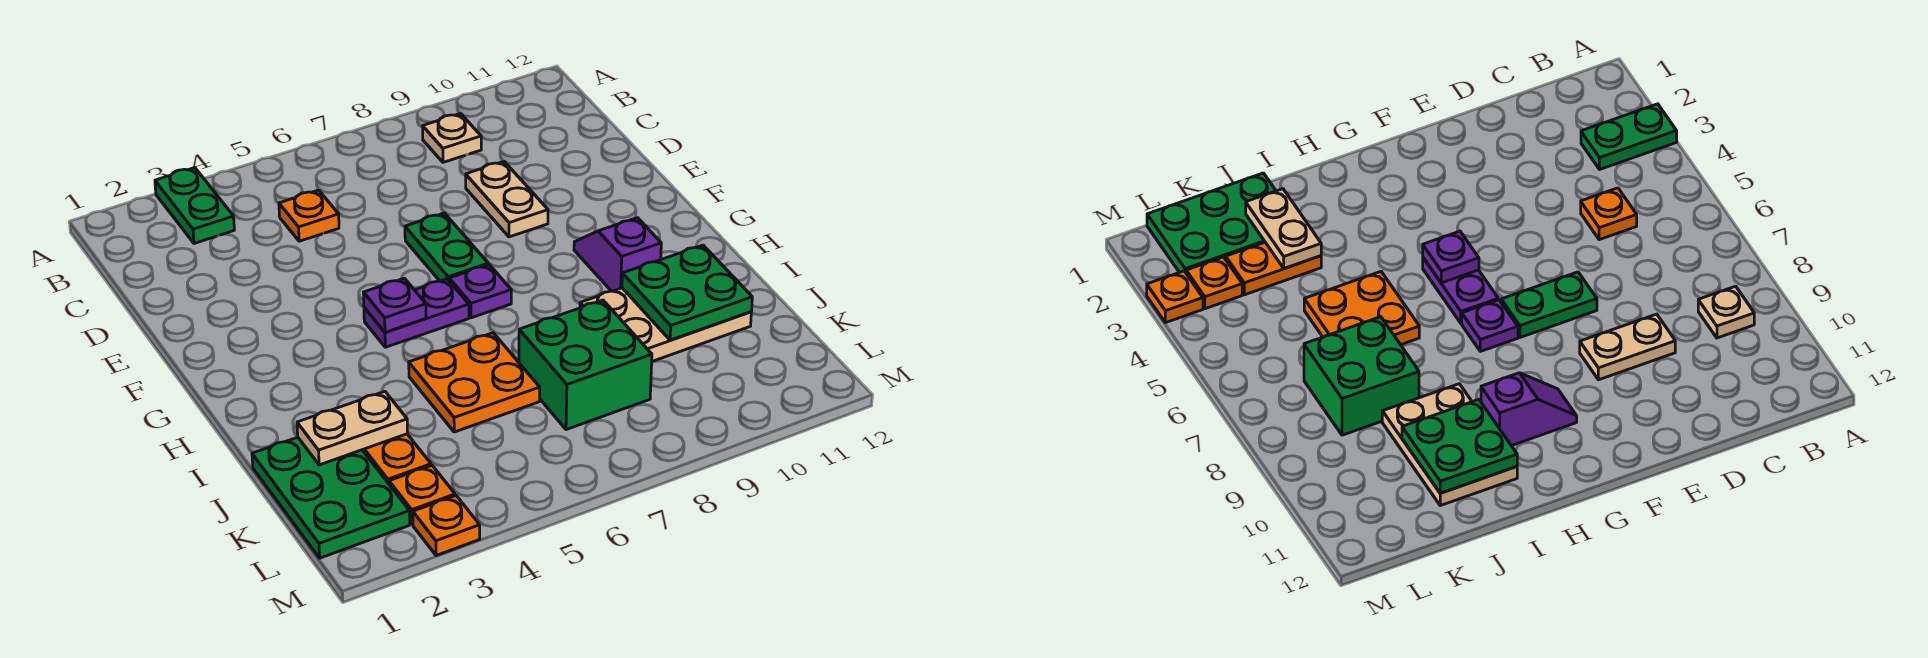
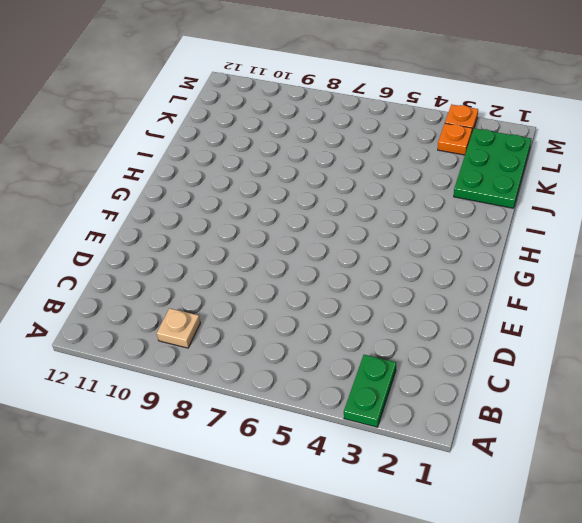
none -> orange plate C5 level 1
none -> tan plate D9:E9 level 1
none -> green plate E7:F7 level 1

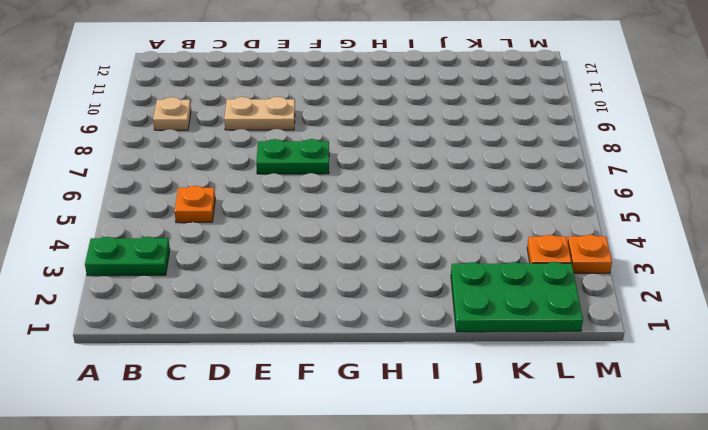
none -> purple plate G5:G6 level 1
none -> purple plate G7 level 1
none -> purple slope G10:H10 level 1 top H

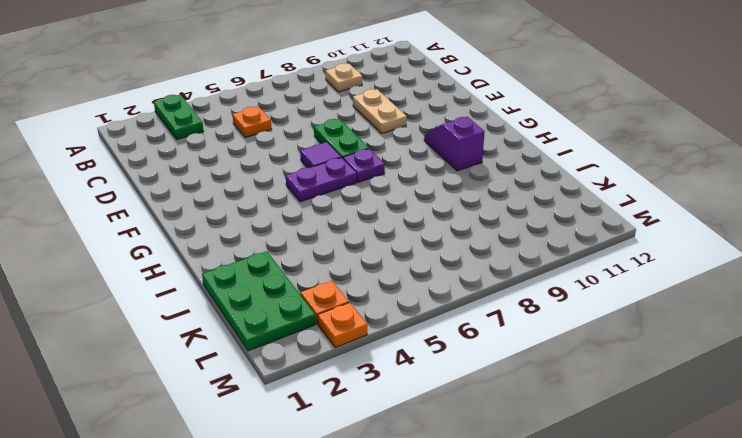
purple tile F6 level 1 -> none
none -> orange plate I5:J6 level 1
none -> tan plate I9:J11 level 1
none -> orange plate J3:K3 level 1

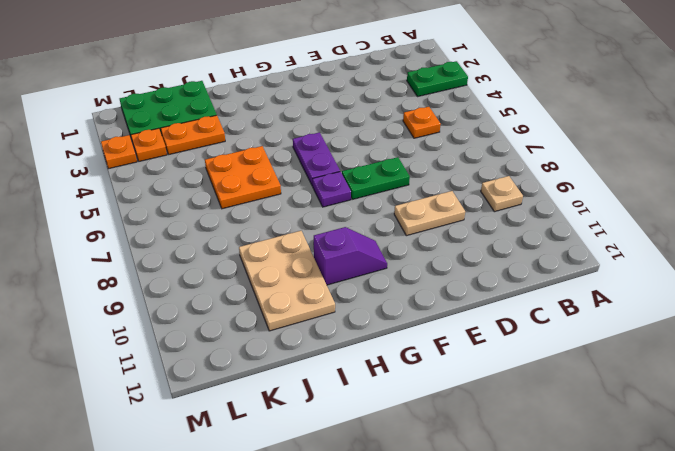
none -> green brick J7:K8 level 1
none -> purple plate G5 level 2
none -> green plate I10:J11 level 2

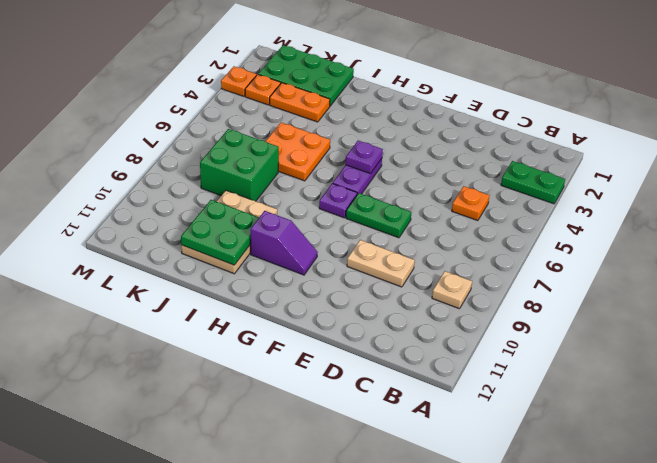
none -> tan plate J2:J3 level 2

